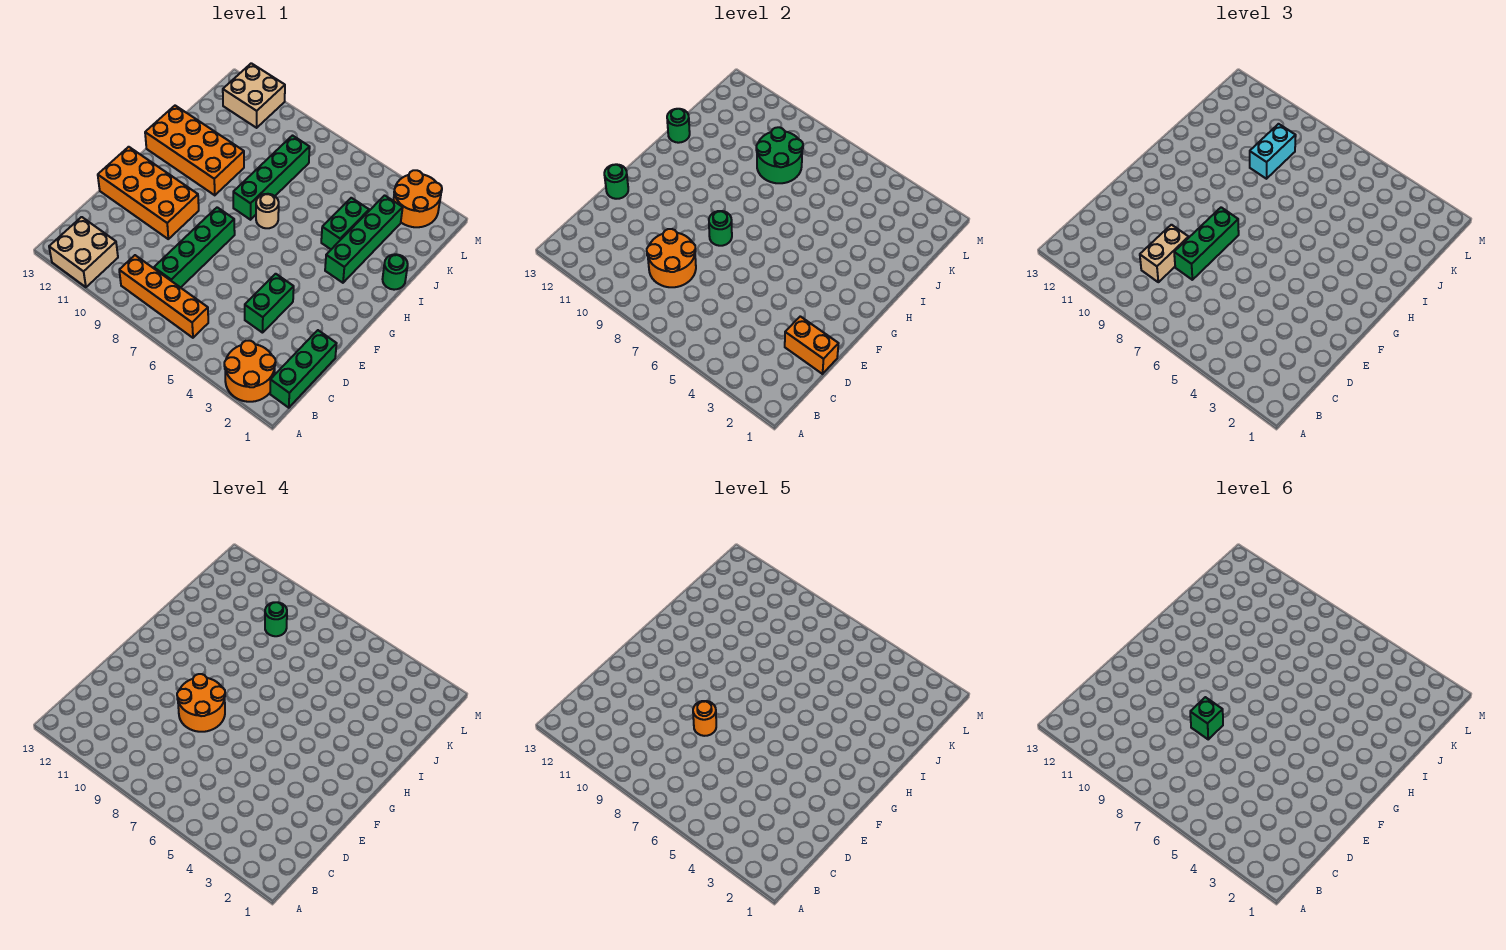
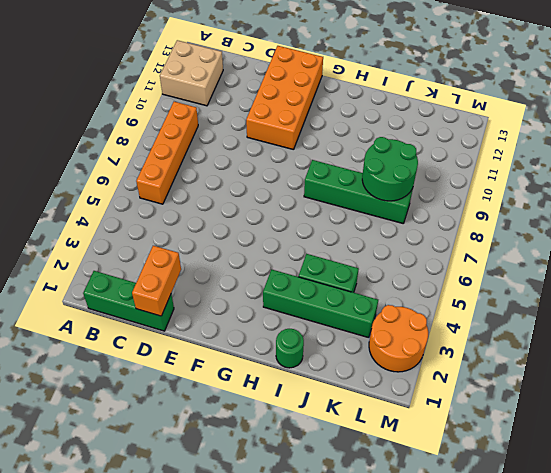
none -> orange round brick A2:B3 level 1
none -> green brick C8:F8 level 1
none -> green brick D4:E4 level 1

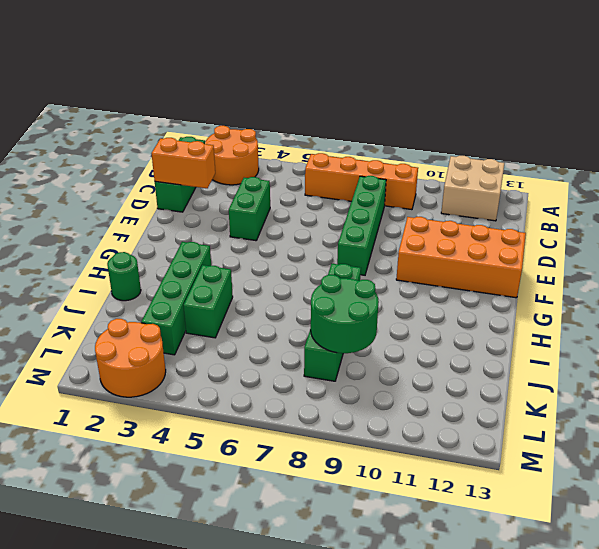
none -> tan round brick H7 level 1
none -> orange brick H10:I13 level 1
none -> tan brick L11:M12 level 1

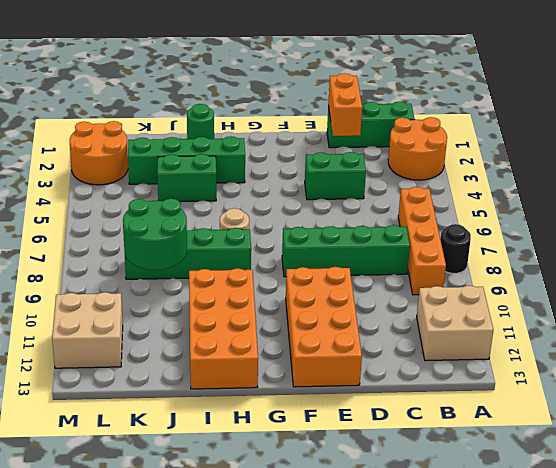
black round brick A8 level 1 -> none
none -> orange round brick C8:D9 level 2
none -> green round brick E13 level 2
none -> green round brick F8 level 2

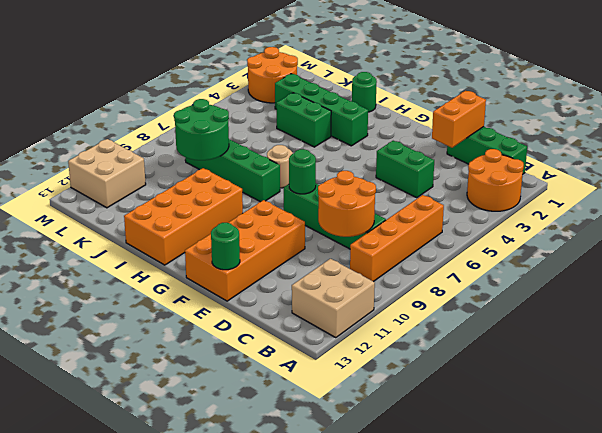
none -> green round brick I13 level 2
none -> tan brick C9:D9 level 3
none -> green brick D8:F8 level 3

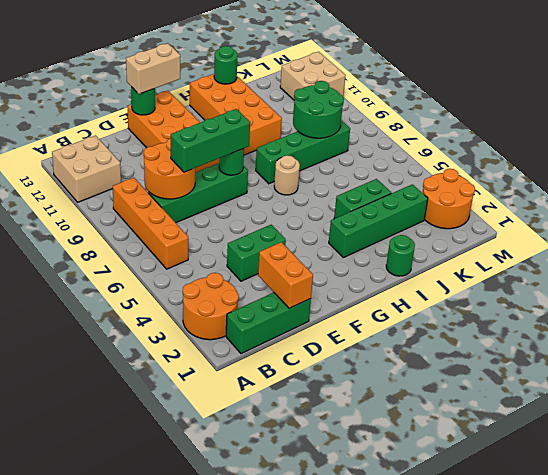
tan brick E13:F13 level 3 -> tan brick C9:D9 level 3
none -> cyan brick J9:K9 level 3
none -> orange round brick E8:F9 level 4
none -> green round brick K9 level 4

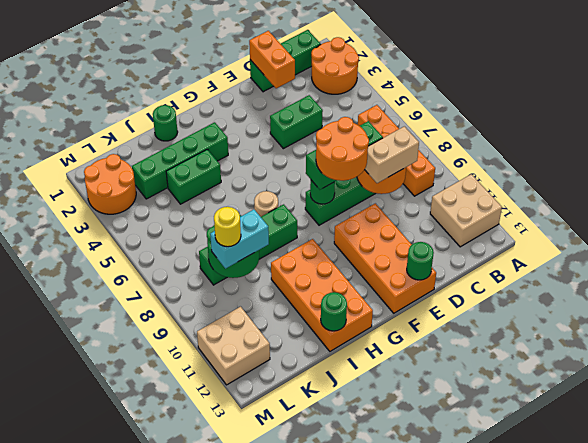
yellow round brick K9 level 4 -> green round brick K9 level 4
none -> orange round brick E8 level 5
none -> green brick E8 level 6

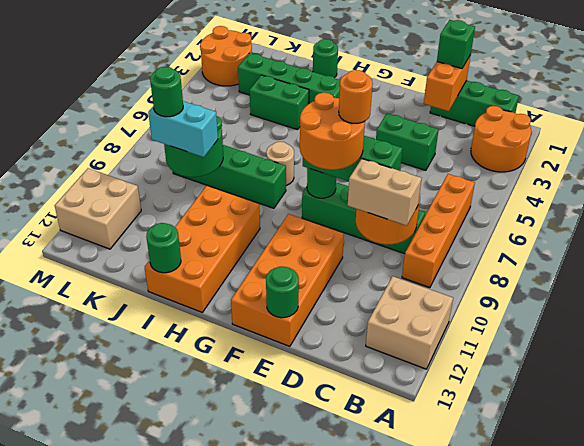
green brick D1 level 3 -> green brick E8 level 6

